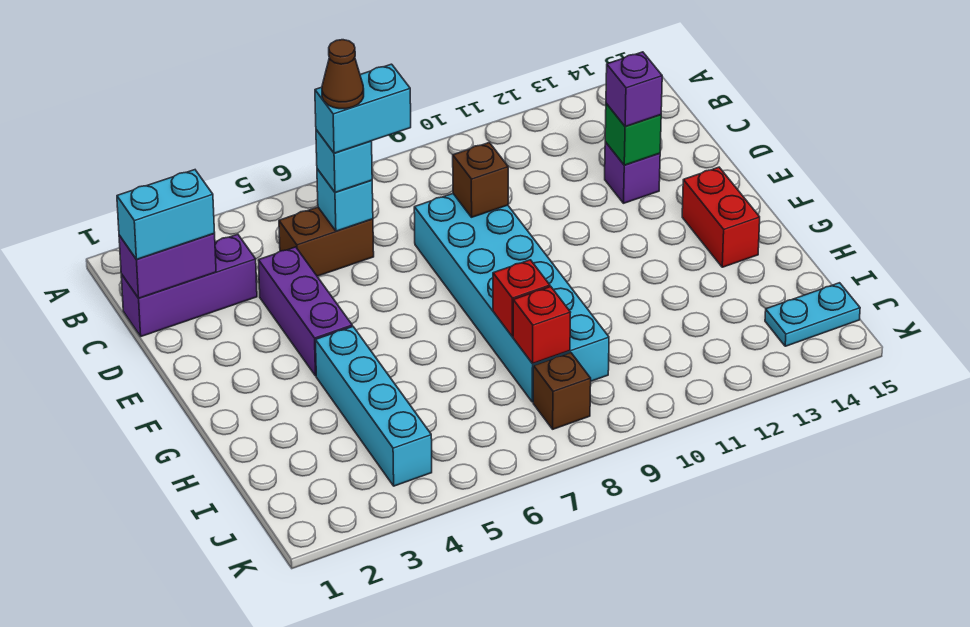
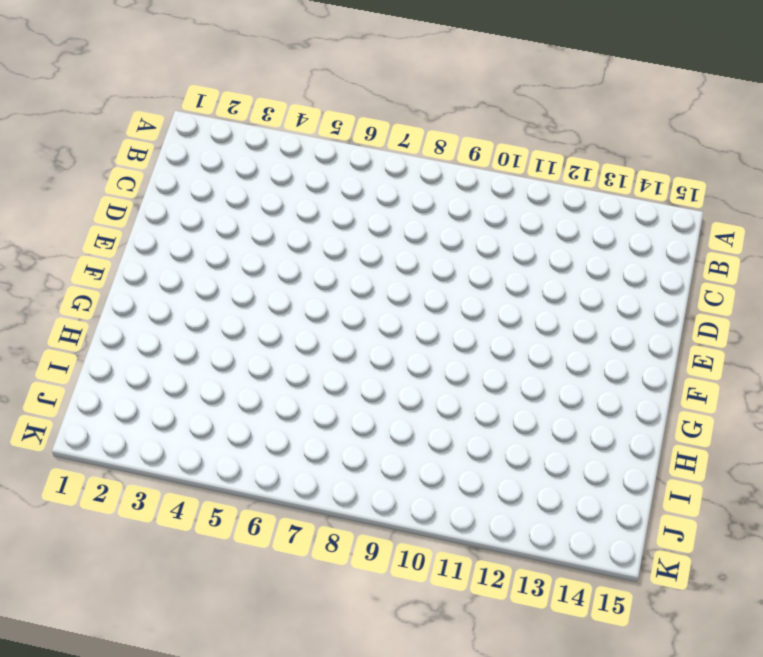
none -> purple brick C1:C3 level 1
none -> brown brick C5:C6 level 1
none -> purple brick D4:F4 level 1

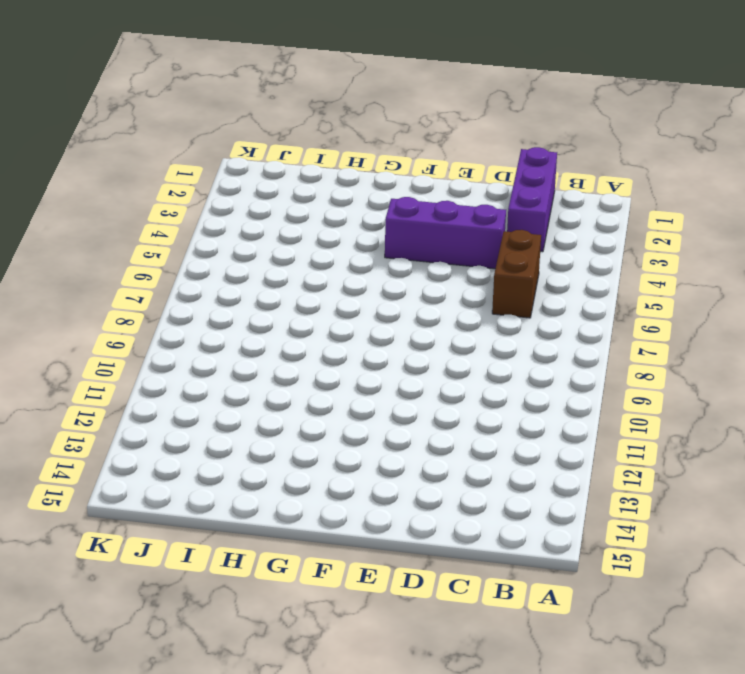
none -> cyan brick D8:I9 level 1
none -> purple brick D13 level 1
none -> red brick F14:G14 level 1

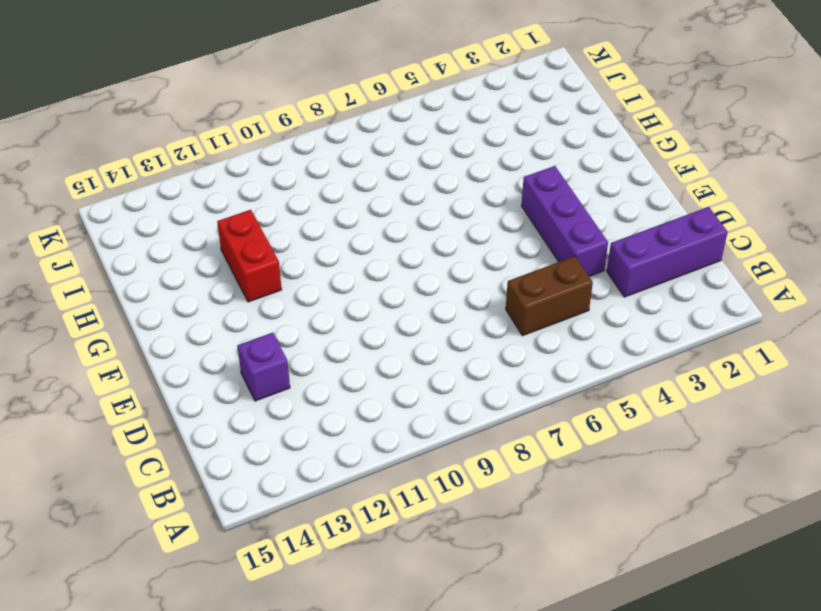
red brick G12:H12 level 1 -> red brick F14:G14 level 1
none -> cyan brick D8:I9 level 1
none -> cyan brick G4:J4 level 1
none -> brown brick J8 level 1

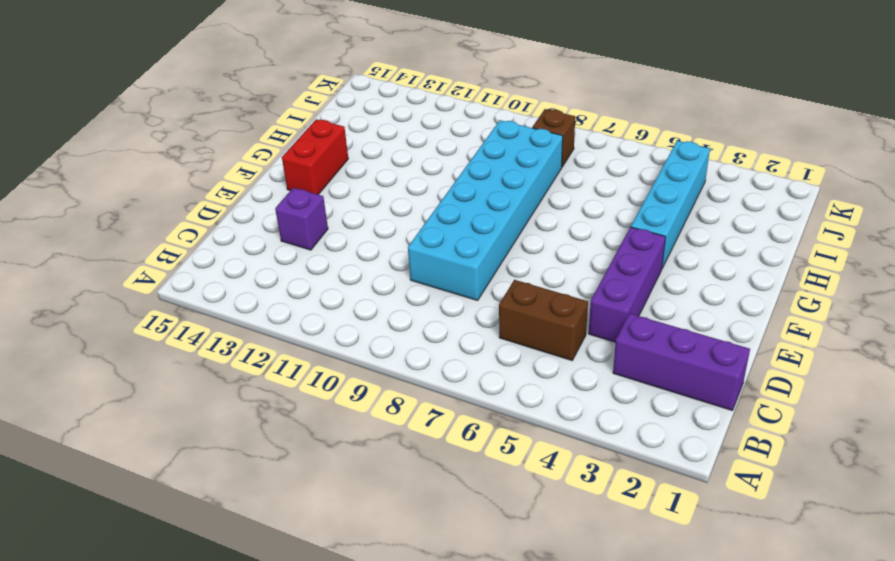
none -> cyan plate J14:J15 level 1
none -> purple brick C1:C2 level 2
none -> cyan brick C6 level 2

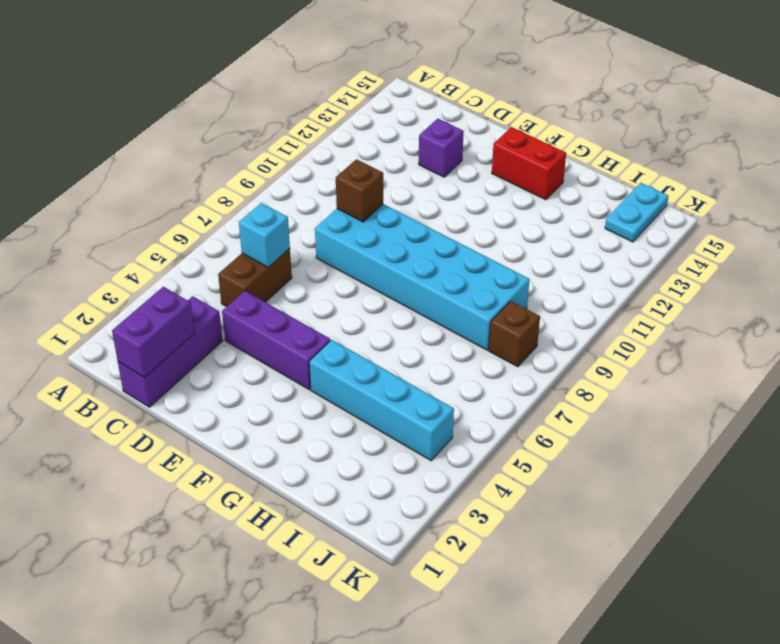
none -> green brick D13 level 2
none -> red brick H8 level 2
none -> red brick I8 level 2

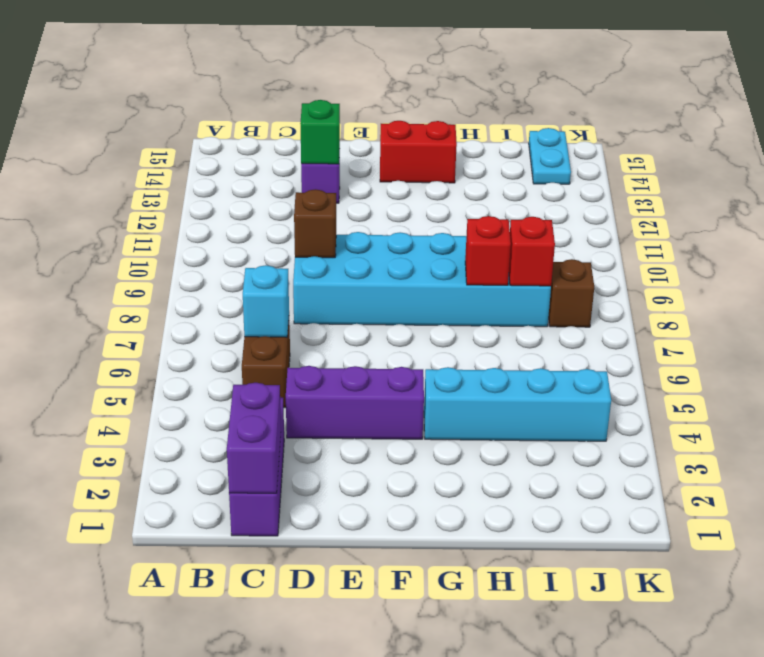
none -> cyan brick C1:C2 level 3
none -> cyan brick C6 level 3
none -> purple brick D13 level 3

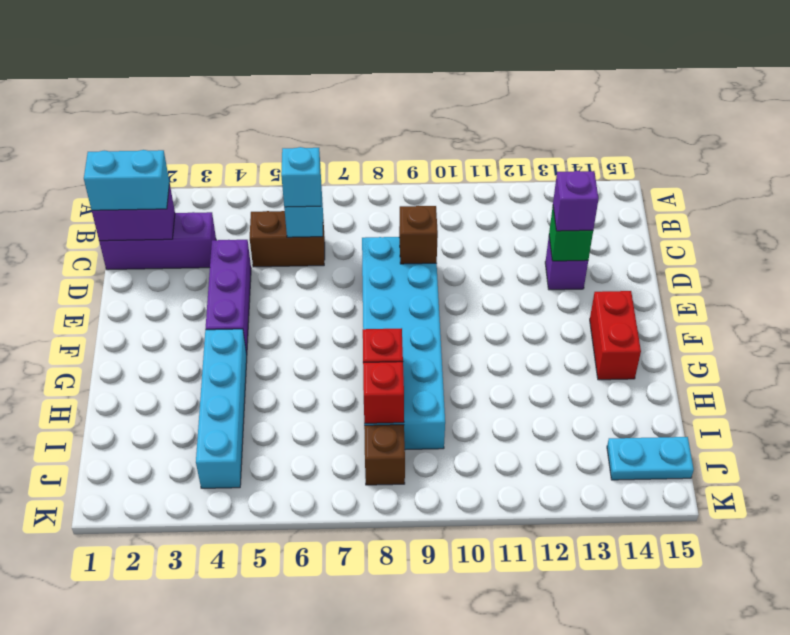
none -> cyan brick C6:C7 level 4
none -> brown cone C6 level 5

